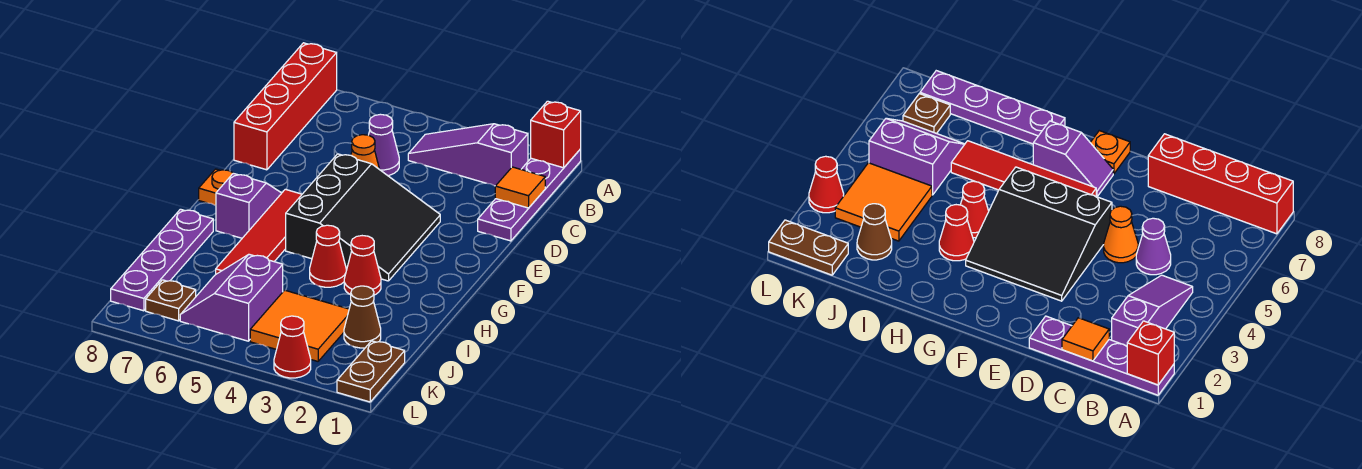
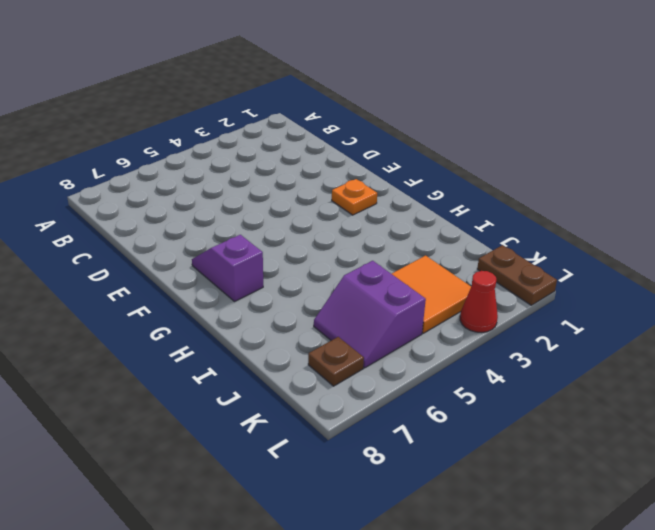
orange plate F2 level 1 -> orange plate F8 level 1
none -> purple plate A1:D1 level 1
none -> red brick A8:D8 level 1
none -> purple slope B2:B4 level 1 top 2

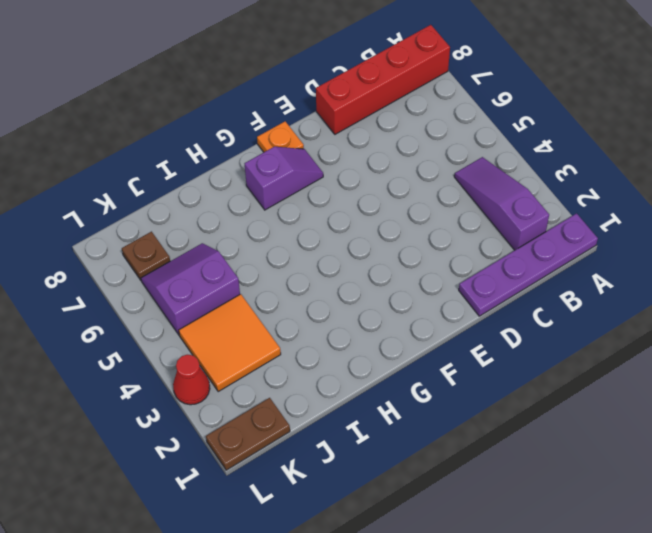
none -> purple cone C5 level 1
none -> orange cone D5 level 1
none -> black slope E3:G5 level 1 top 5

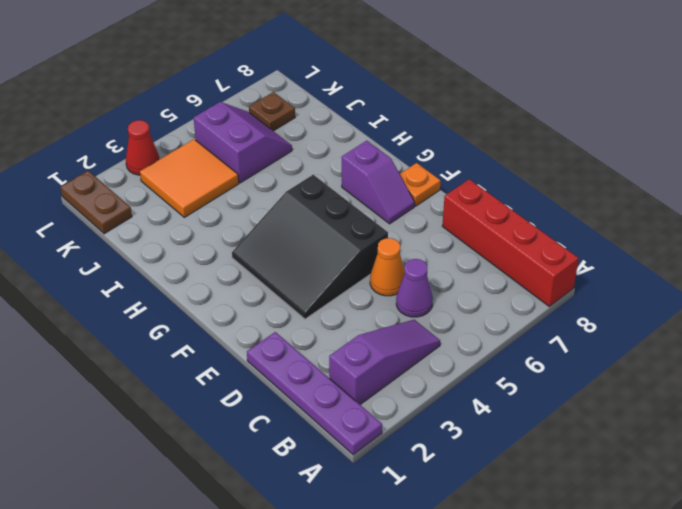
none -> red tile F6:I6 level 1
none -> red cone H3 level 1
none -> red cone H4 level 1

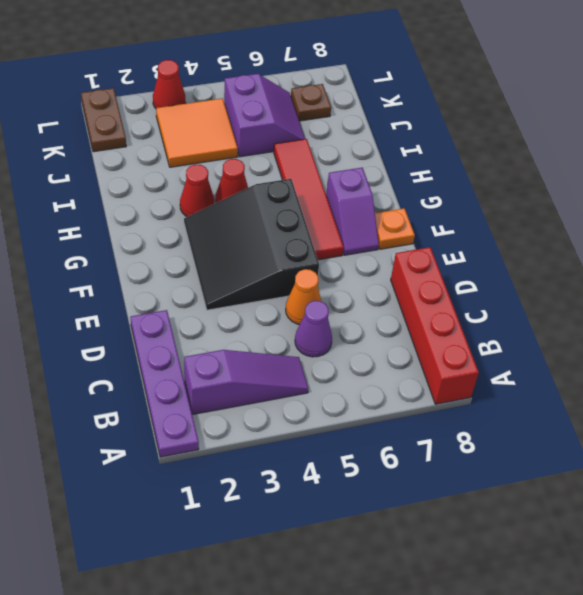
none -> purple plate H8:K8 level 1
none -> brown cone J2 level 1
none -> red brick A1 level 2

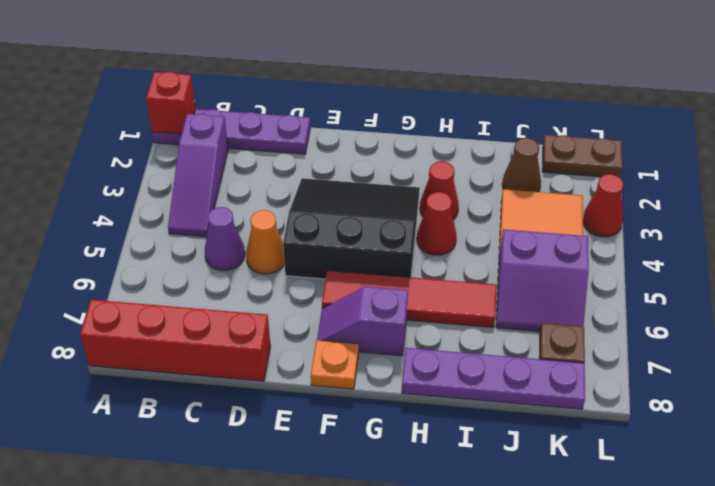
none -> orange tile C1 level 2

